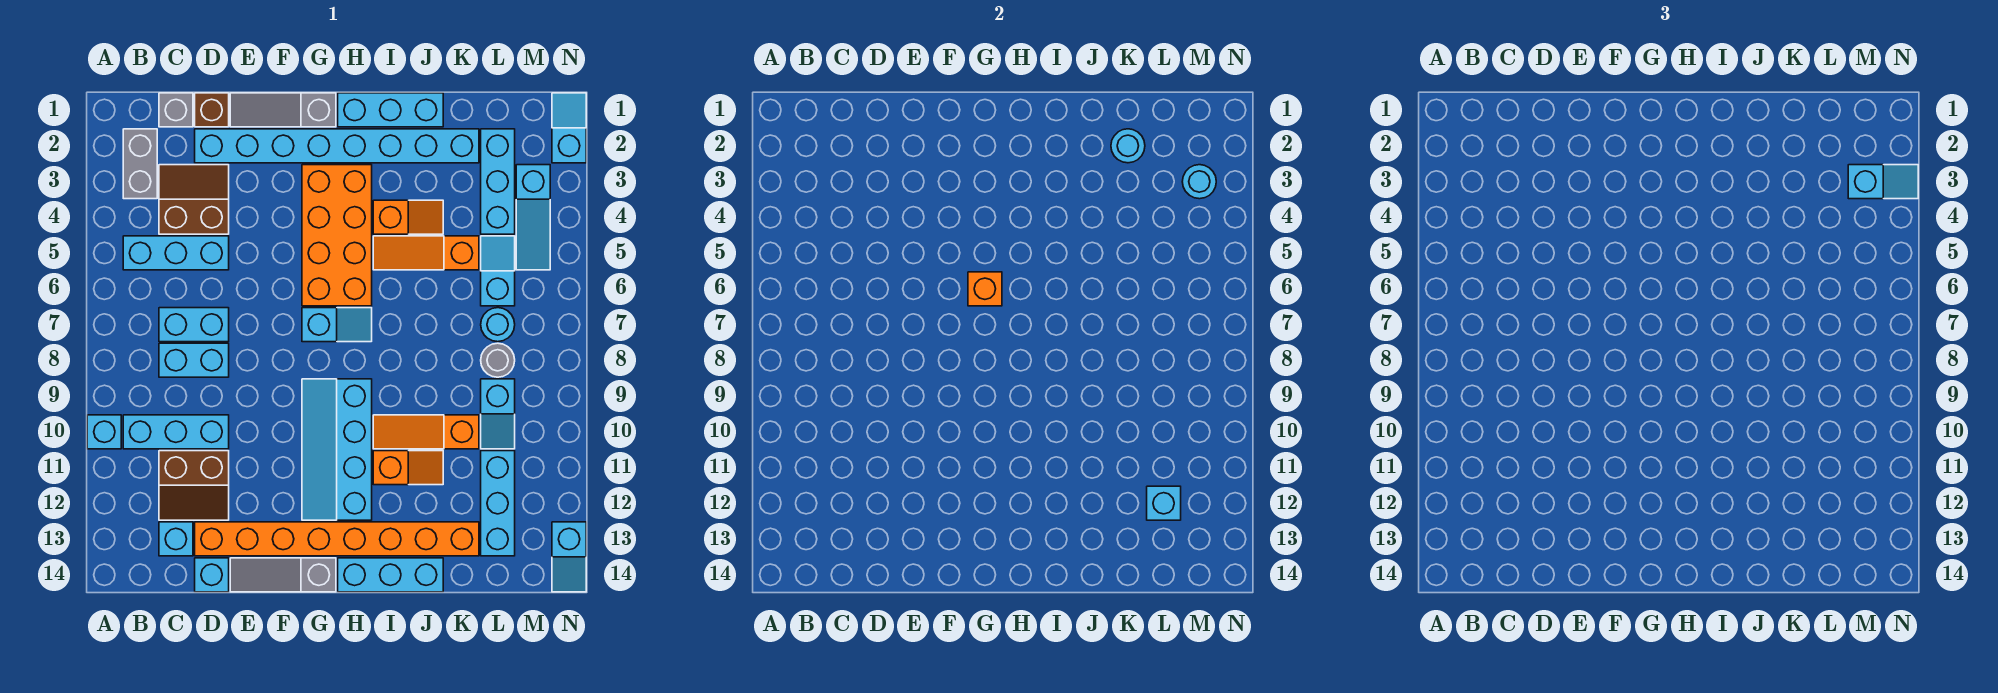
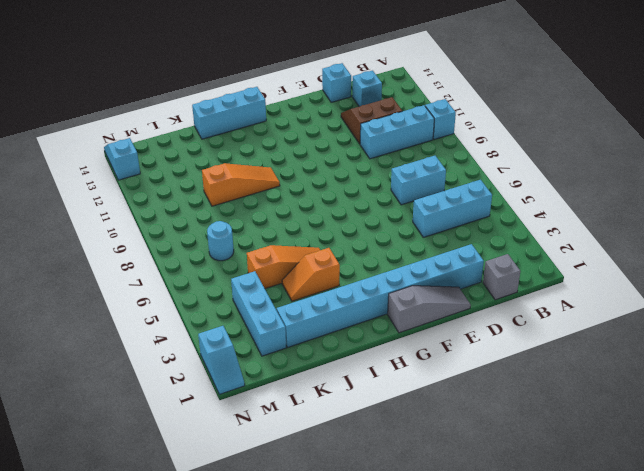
none -> grey brick B2:B3 level 1
none -> brown slope C3:D4 level 1 top 4
none -> cyan brick C8:D8 level 1
none -> brown brick D1 level 1

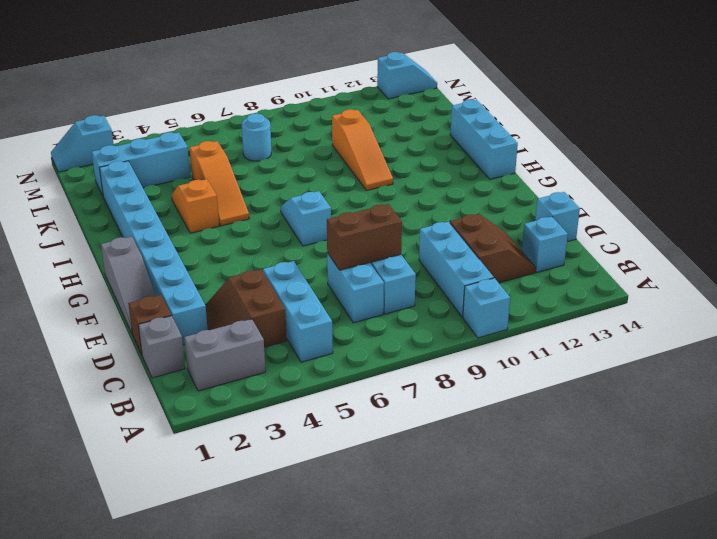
brown brick D7:D8 level 2 -> none
none -> orange brick D13:K13 level 1
none -> grey slope E14:G14 level 1 top G
none -> orange brick G3:H6 level 1
none -> cyan slope G9:H12 level 1 top H

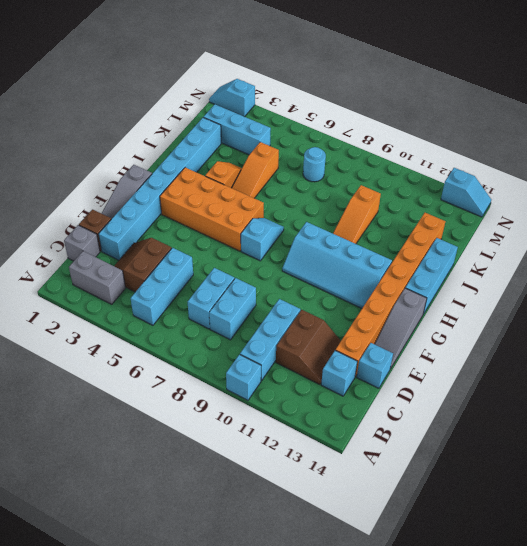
none -> cyan brick H1:J1 level 1
none -> orange slope I11:J11 level 1 top I
none -> cyan slope L5:L6 level 1 top 6
none -> grey round brick L8 level 1

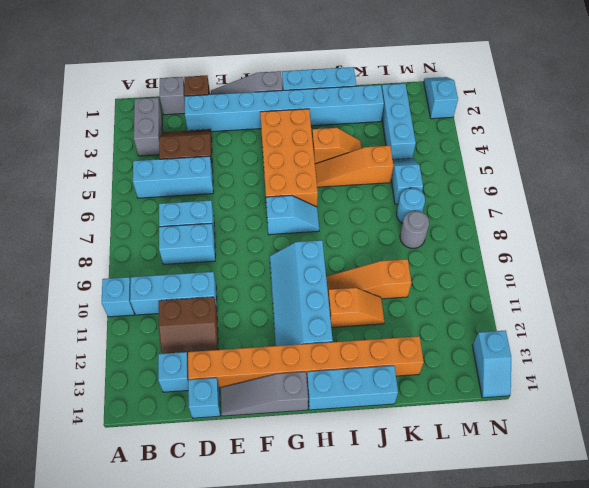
none -> cyan slope L9:L10 level 1 top 9
none -> cyan brick L11:L13 level 1
none -> cyan slope M3:M5 level 1 top 3
none -> orange brick G6 level 2

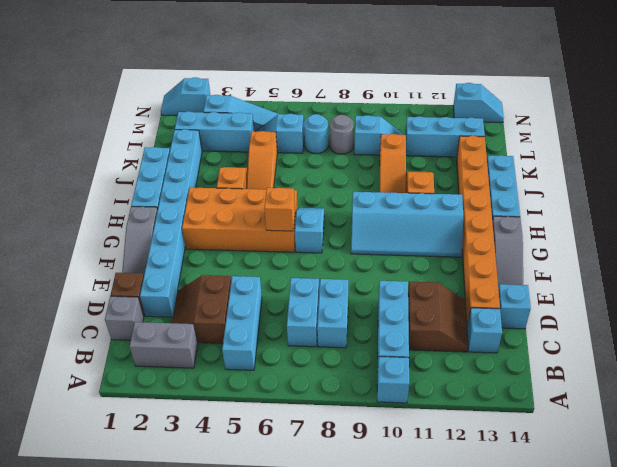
none -> cyan round brick K2 level 2
none -> cyan brick L12 level 2
none -> cyan round brick M3 level 2
none -> cyan slope M3:N3 level 3 top M

